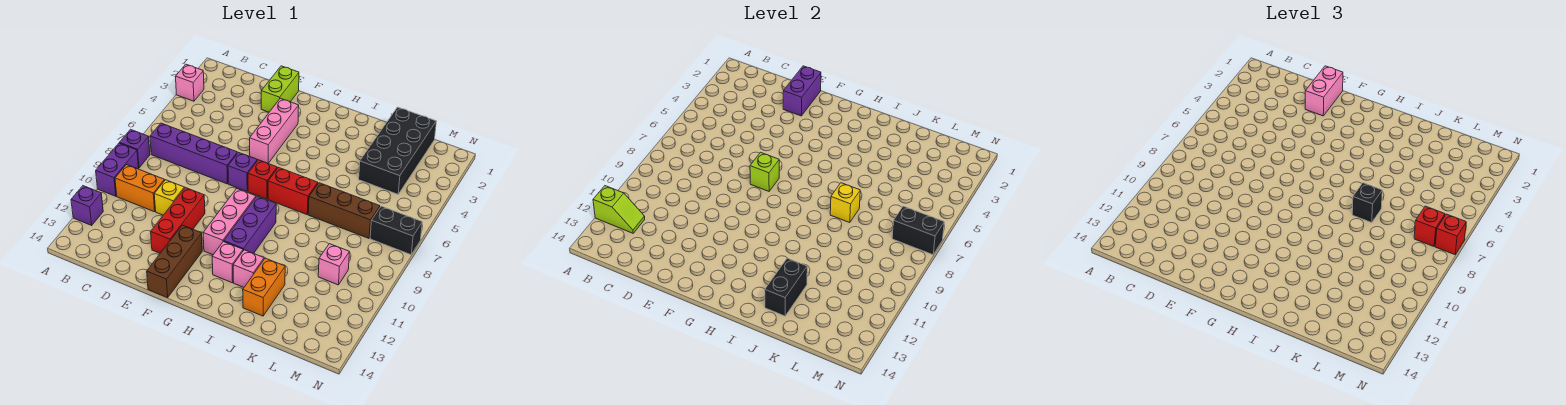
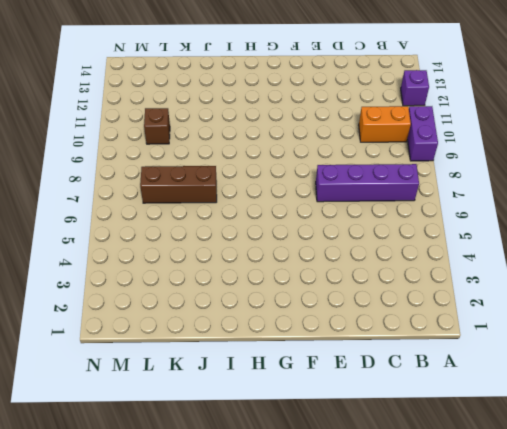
brown brick L10 level 1 -> pink brick L10 level 1
none -> pink brick A3 level 1
none -> purple brick A8 level 1
none -> yellow brick D10 level 1
none -> lime brick E1:E2 level 1

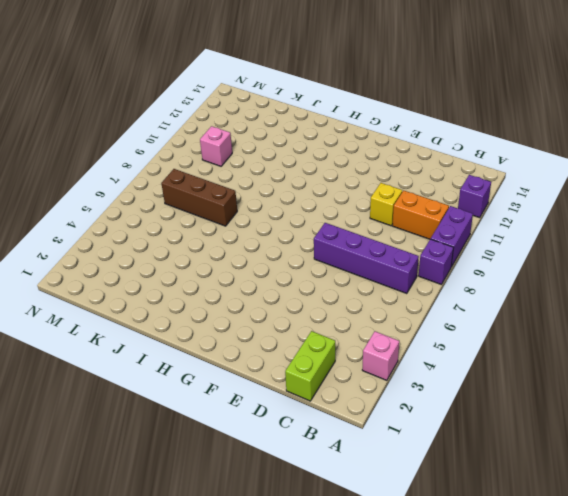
lime brick C1:C2 level 1 -> lime brick E1:E2 level 1
none -> red brick E10:E12 level 1
none -> pink brick F3:F5 level 1
none -> purple brick F7 level 1
none -> brown brick F12:F14 level 1

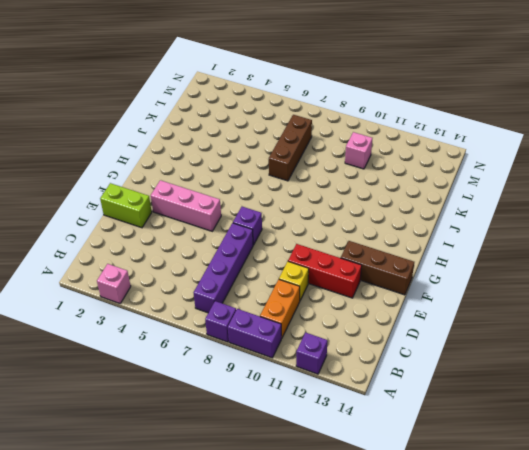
none -> red brick G7 level 1
none -> pink brick G9:G11 level 1
none -> red brick H7:I7 level 1
none -> purple brick H9:H11 level 1

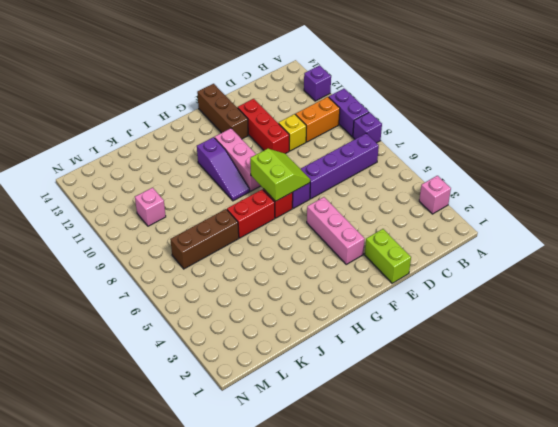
lime slope F7:G8 level 2 top G -> lime brick F7 level 2
purple slope H9:H11 level 1 top 11 -> purple brick H9:H11 level 1
none -> pink brick H12 level 1
none -> pink brick I12 level 1
none -> orange brick J12:J13 level 1
none -> black brick K1:L4 level 1

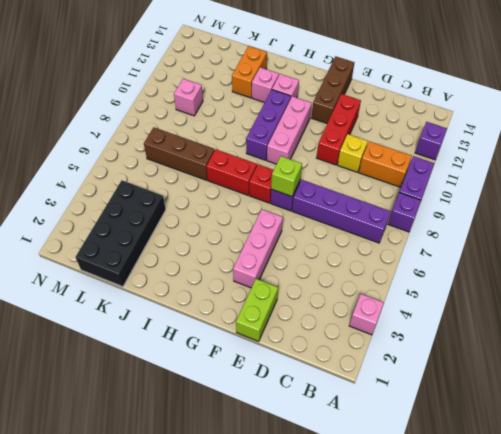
none -> black brick M7:N7 level 1
none -> lime slope A12:B12 level 2 top A
none -> purple brick E1:E2 level 2
none -> yellow brick J7 level 2

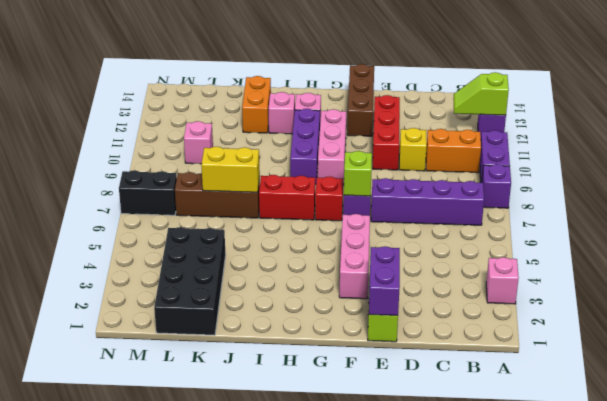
yellow brick J7:K7 level 2 -> yellow brick J7 level 2
none -> black brick J12:J13 level 2
none -> black brick M7:N7 level 2
none -> pink brick E1:E2 level 3
none -> black brick J7 level 3

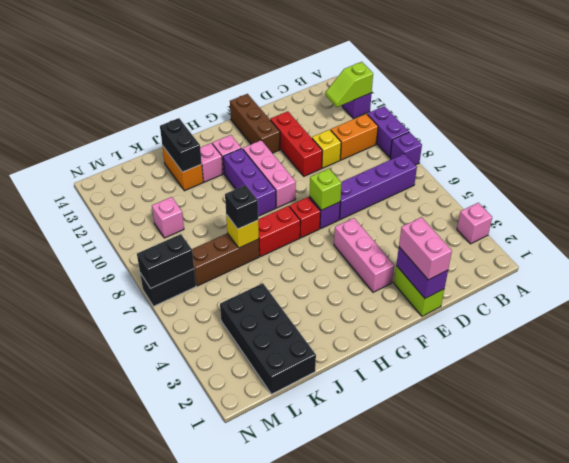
none -> red brick M7 level 3
none -> red brick N7 level 3

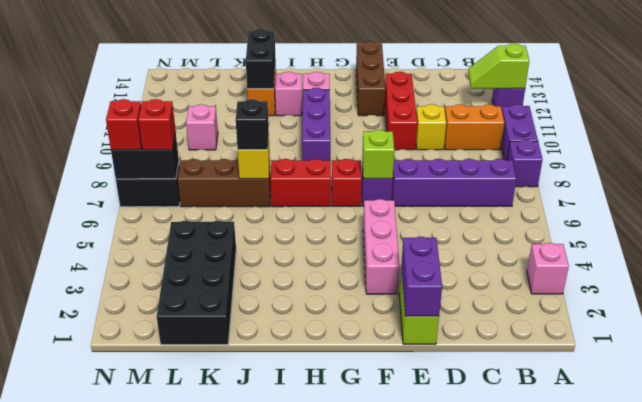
none -> pink brick G9:G11 level 1
none -> pink brick E1:E2 level 3

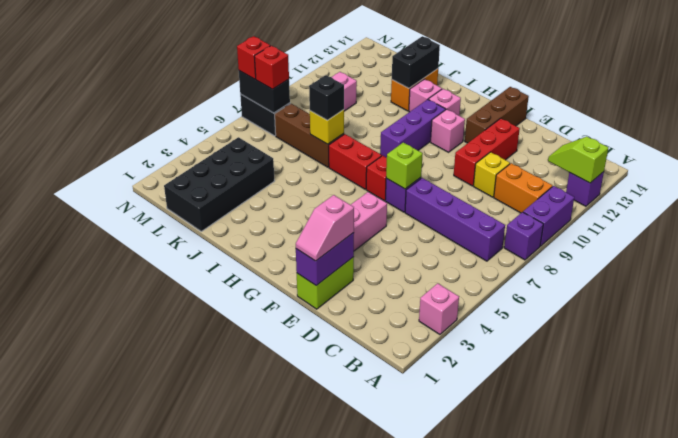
pink slope E1:E2 level 3 top 2 -> pink brick E1:E2 level 3
pink brick G11 level 1 -> pink brick G9:G11 level 1

